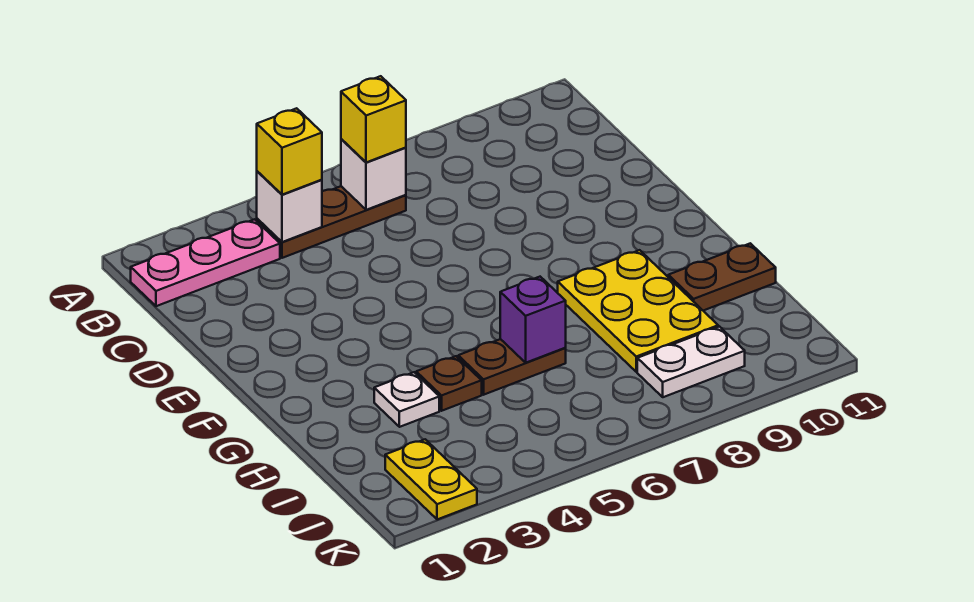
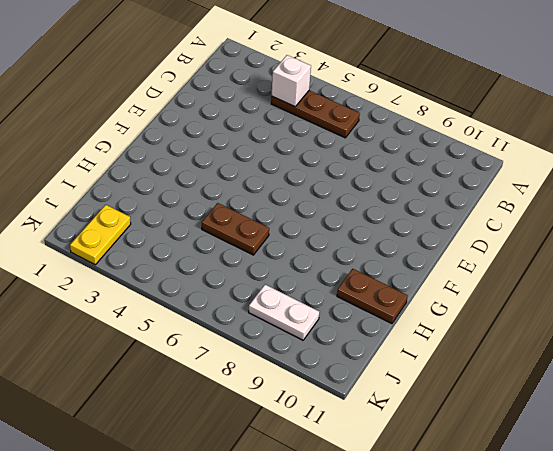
none -> pink plate B1:B3 level 1
none -> yellow plate G8:I9 level 1
none -> white plate H3 level 1

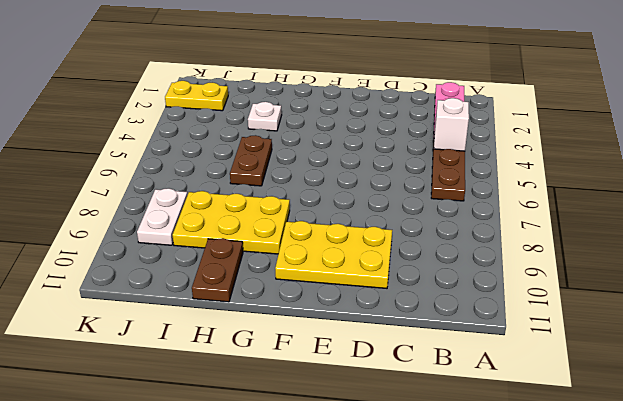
yellow plate D9:F10 level 1 -> none
none -> brown plate H4 level 1
none -> white brick B6 level 2
none -> purple brick H6 level 2

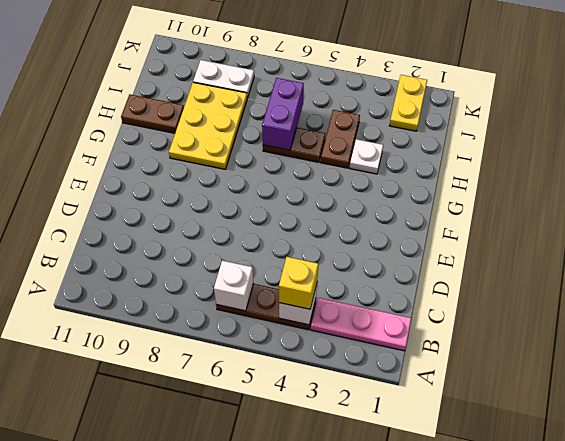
brown plate H4:I4 level 1 -> brown plate H4 level 1
purple brick H6:I6 level 2 -> purple brick H6 level 2
none -> yellow brick B6 level 3

